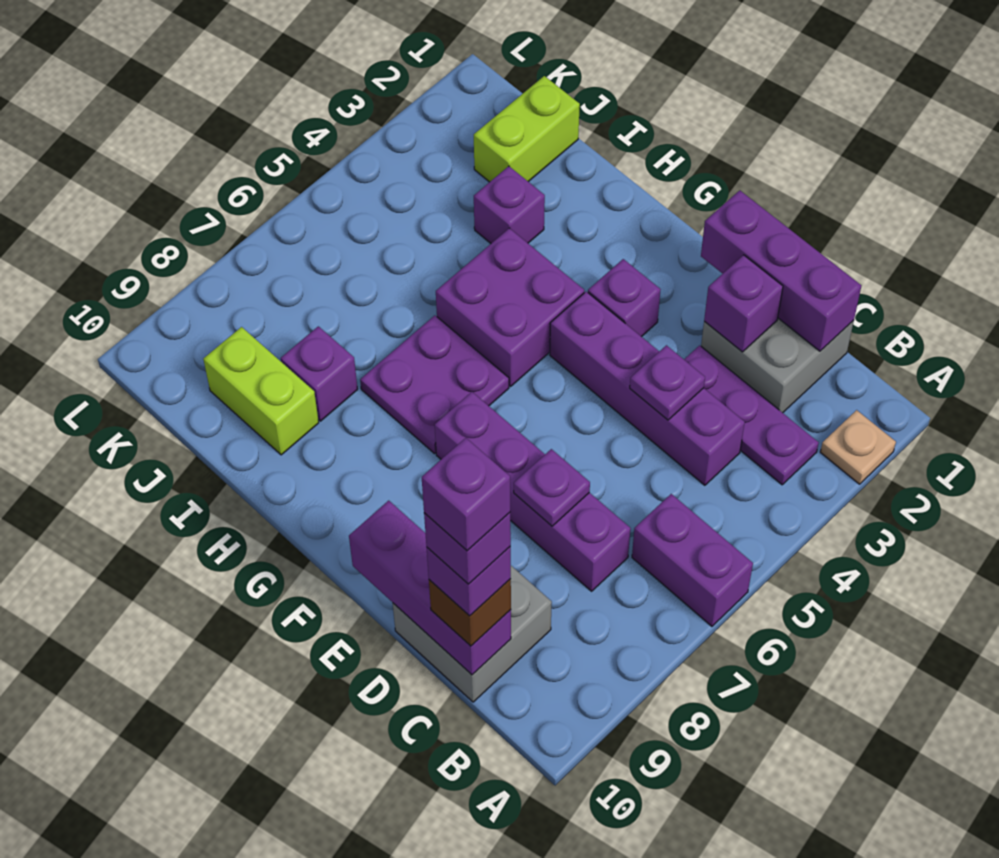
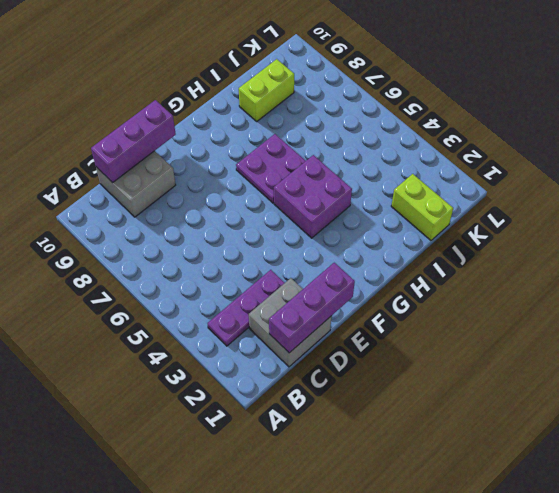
none -> tan plate A2 level 1
none -> purple brick A6:B6 level 1
none -> purple brick C4:F4 level 1

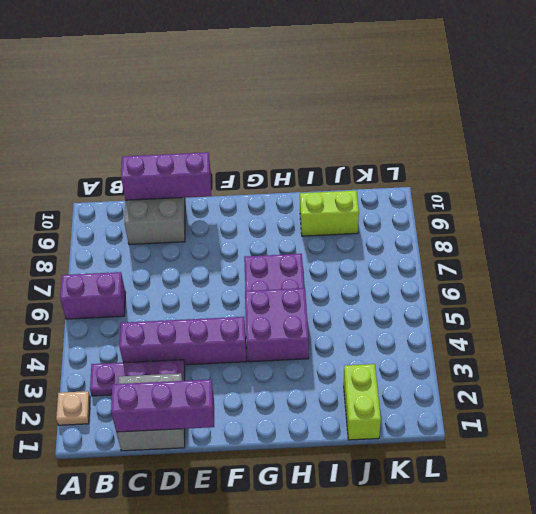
none -> purple brick C7:F7 level 1
none -> purple brick F3 level 1
none -> purple brick I3 level 1

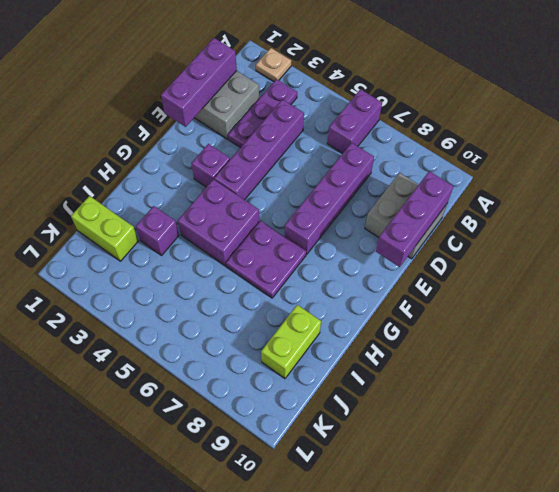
none -> purple brick I8 level 1
none -> purple brick D2 level 2
none -> purple plate D4 level 2

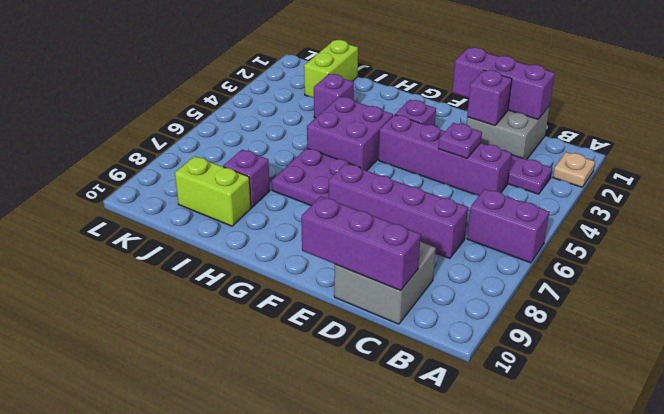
none -> purple plate D7 level 2
none -> brown brick C10 level 3
none -> purple brick C10 level 4

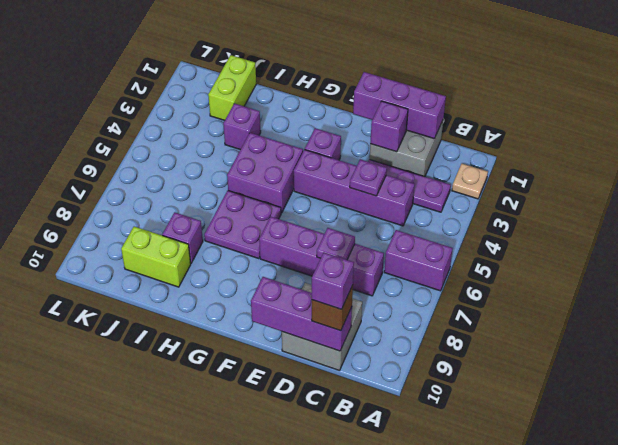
none -> purple brick C10 level 5
none -> purple brick C10 level 6

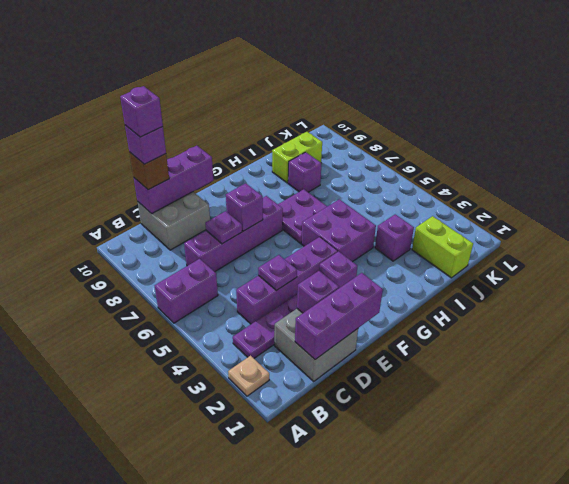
purple brick E7 level 2 -> purple brick C10 level 6

